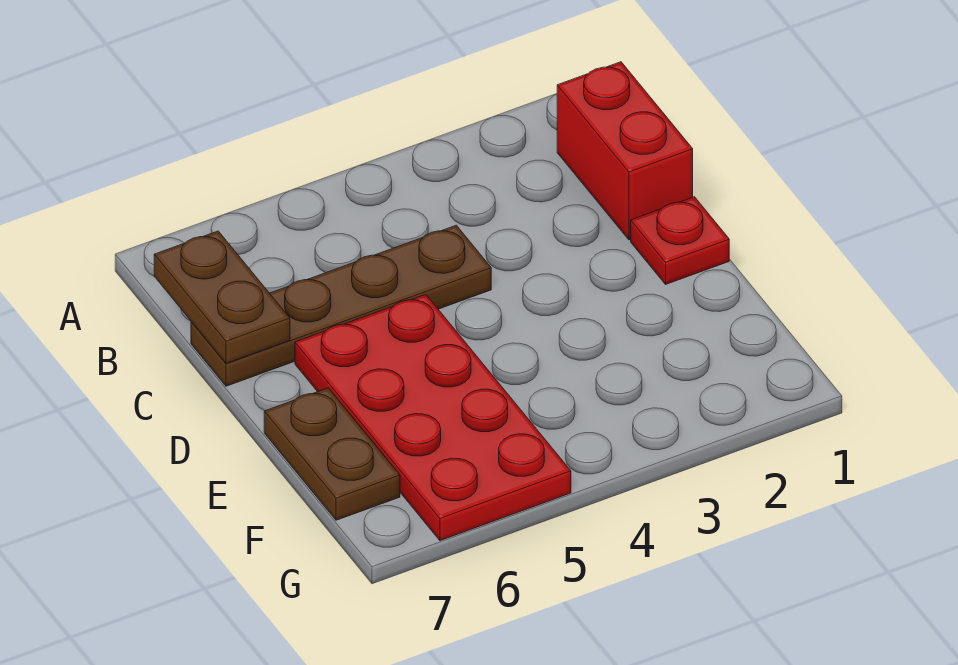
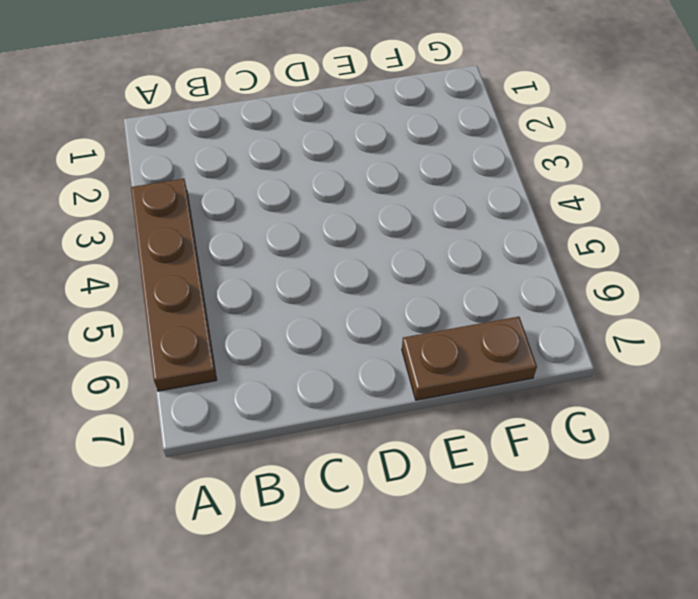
brown plate A3:A6 level 1 -> brown plate C4:C7 level 1
none -> red brick B1:C1 level 1
none -> red plate D1 level 1

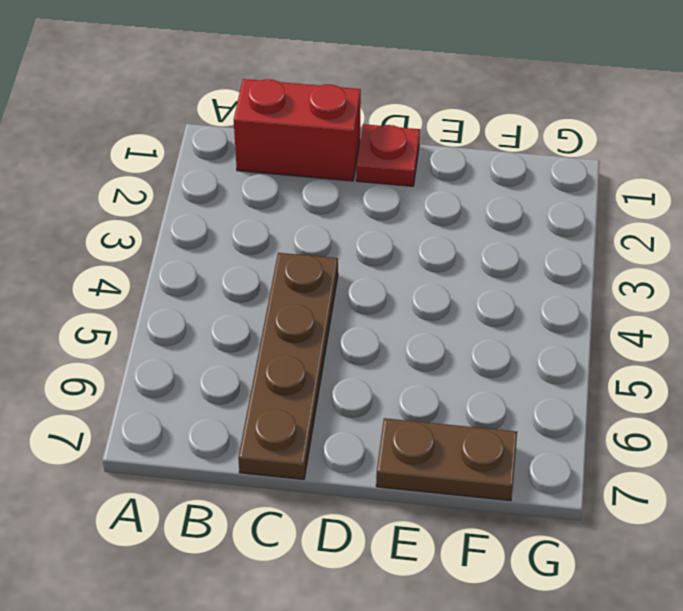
none -> red plate D5:G6 level 1
none -> brown plate B7:C7 level 2

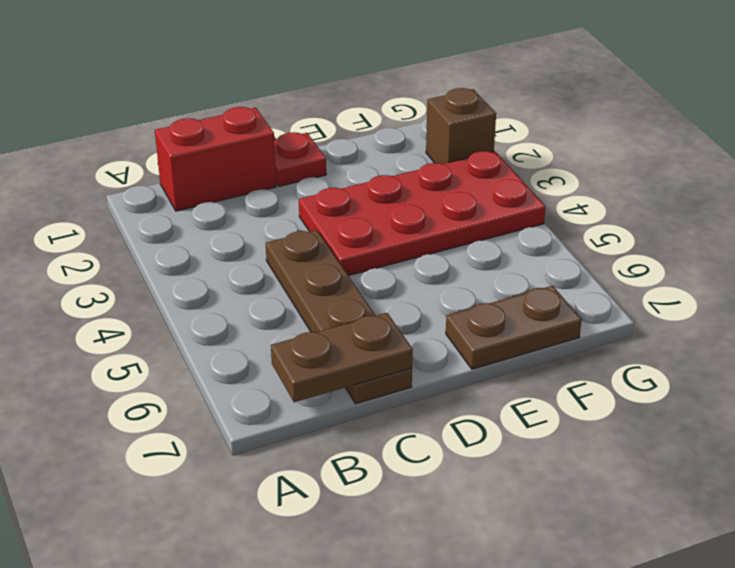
red plate D3:G4 level 1 -> red plate D5:G6 level 1
brown brick G2 level 1 -> none

